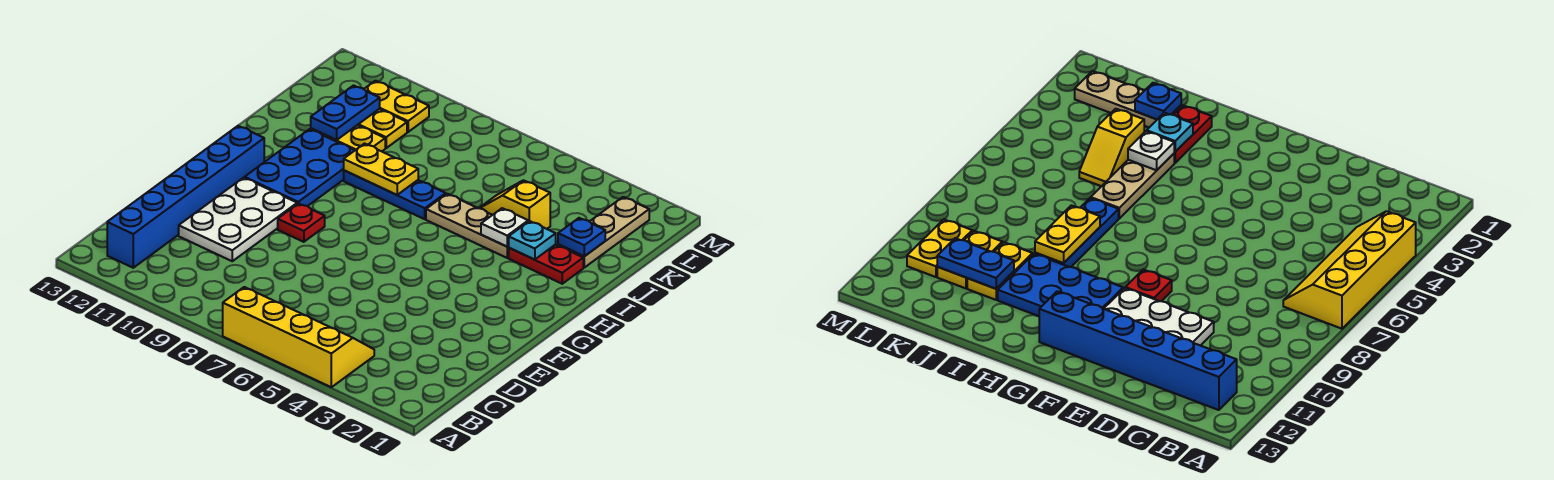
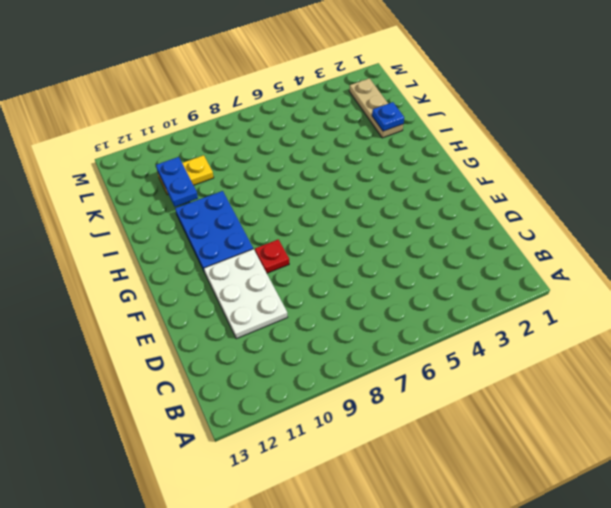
none -> yellow slope A4:B7 level 1 top A
none -> blue brick B12:G12 level 1
none -> red plate I2:I3 level 1

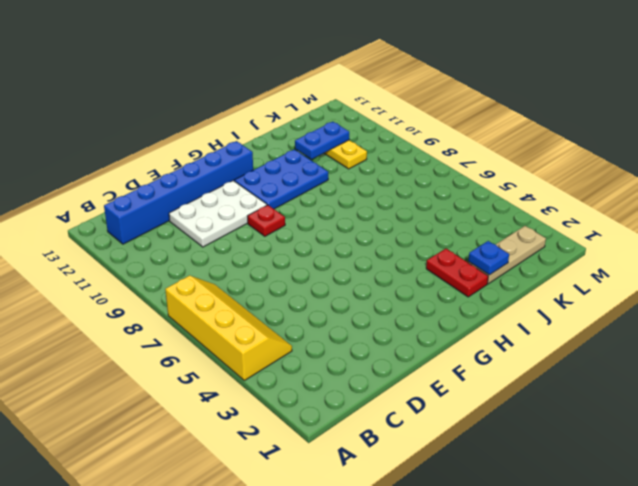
none -> tan plate I4:I6 level 1
none -> blue plate I7:I9 level 1
none -> yellow slope J4:J5 level 1 top 4

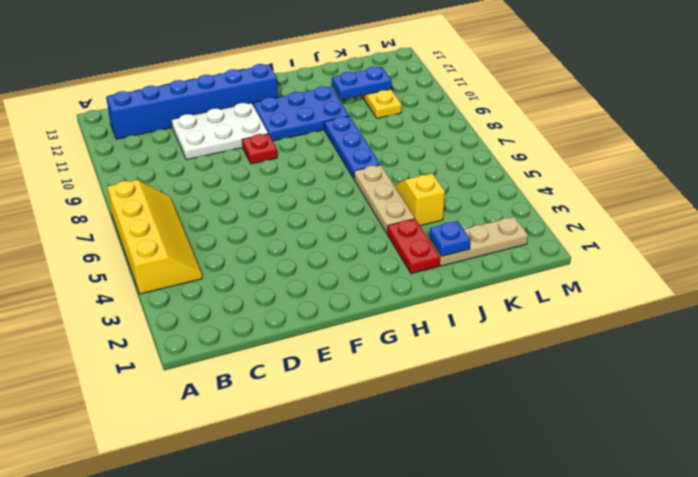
none -> yellow plate J10:J11 level 1
none -> yellow plate L10:L11 level 1
none -> cyan plate I3 level 2

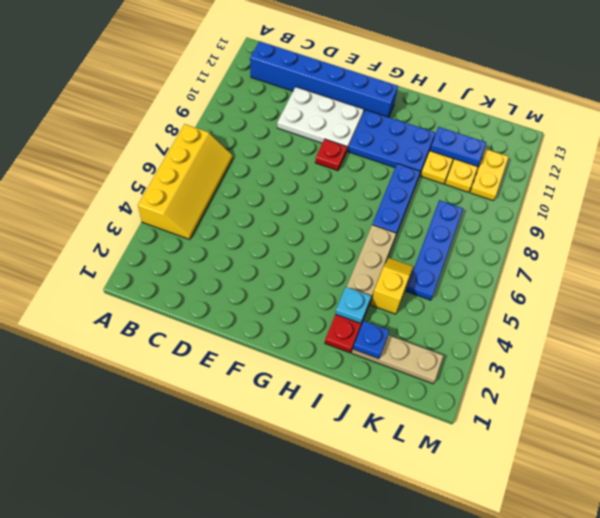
blue plate K5:K8 level 1 -> none
none -> white plate I4 level 2
none -> yellow plate I8:I9 level 2

